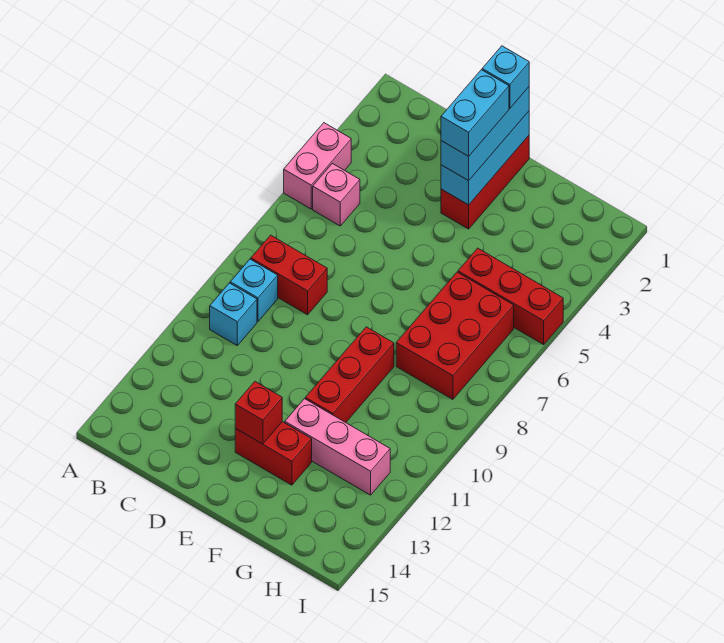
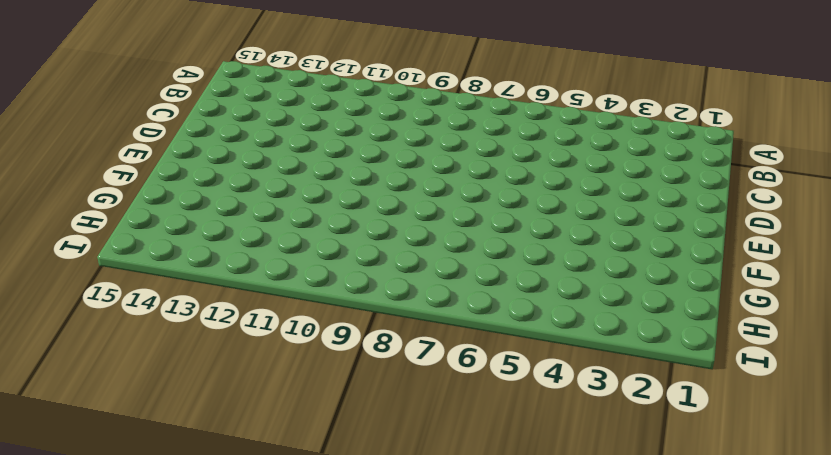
none -> pink brick A4:A5 level 1
none -> pink brick B5 level 1
none -> red brick B8:C8 level 1

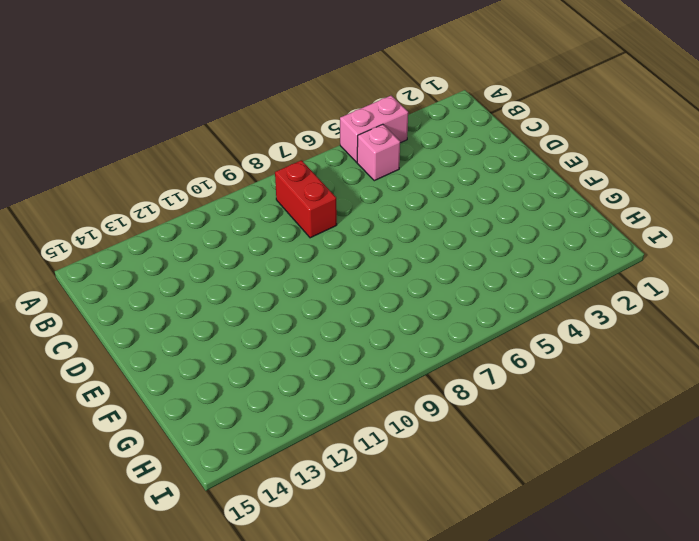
none -> cyan brick B9 level 1
none -> cyan brick B10 level 1
none -> red brick E1:E3 level 1

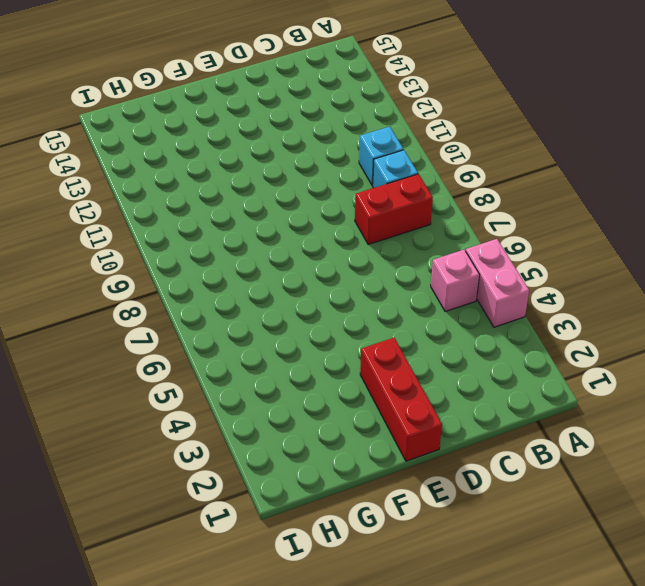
none -> red brick E13:F13 level 1
none -> red brick F9:F11 level 1
none -> pink brick F12:H12 level 1

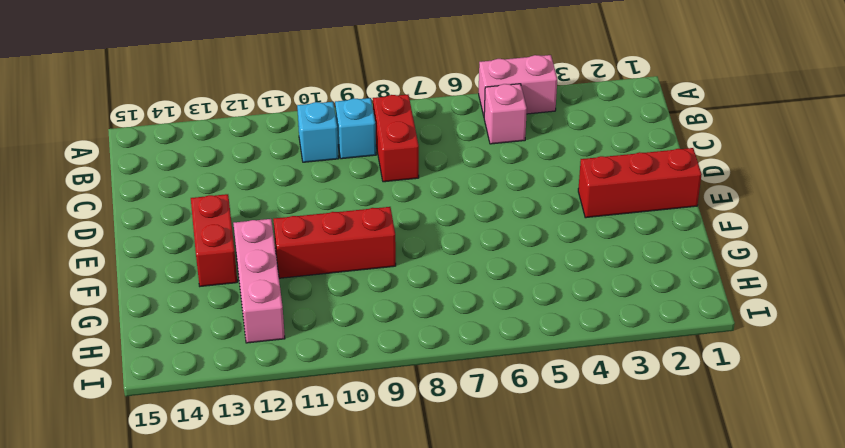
none -> red brick G5:I5 level 1
none -> red brick G6:H8 level 1
none -> cyan brick E1:E3 level 2

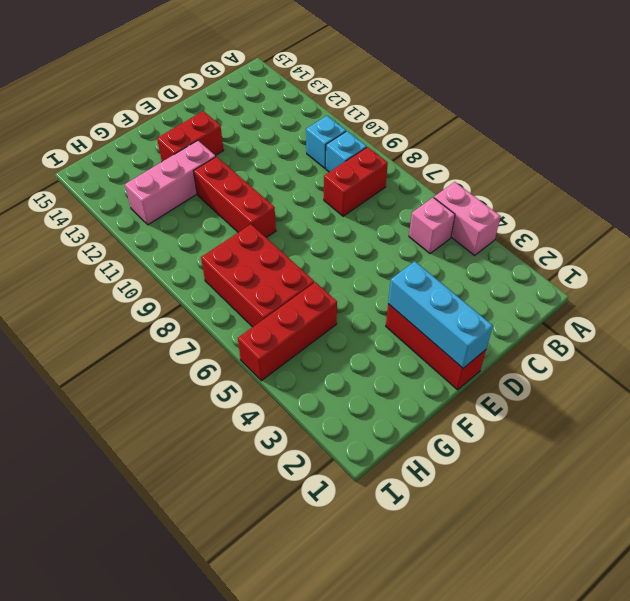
none -> red brick E13 level 2
none -> cyan brick E1:E3 level 3
none -> cyan brick E1 level 4

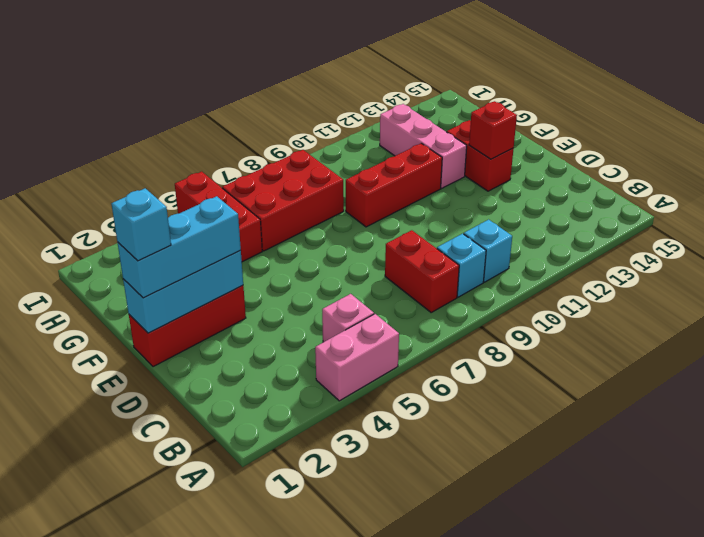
none -> cyan brick E2:E3 level 4

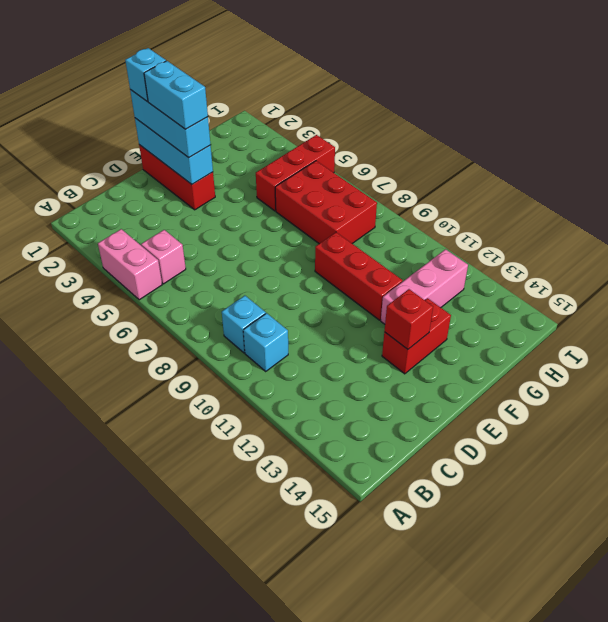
none -> red brick B8:C8 level 1

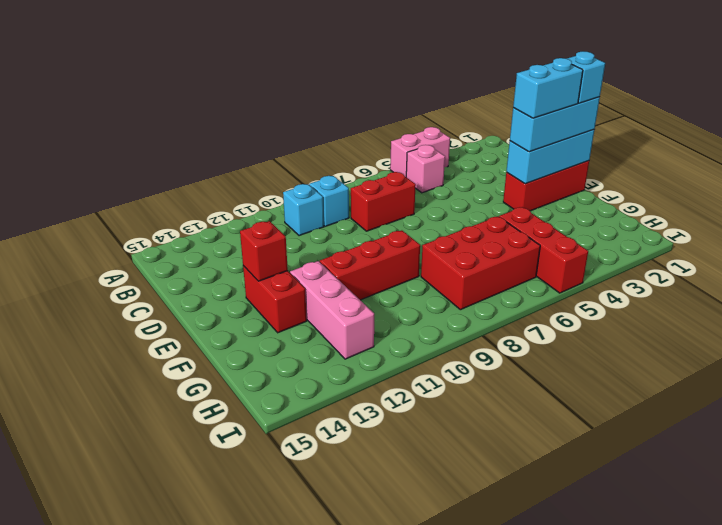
red brick C7:C8 level 1 -> red brick B8:C8 level 1

